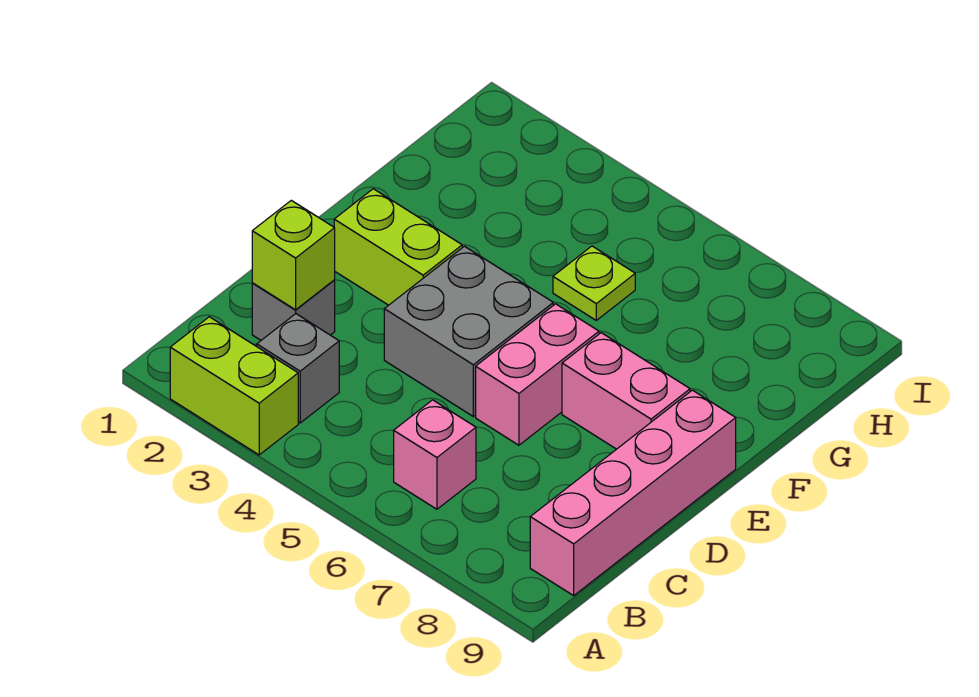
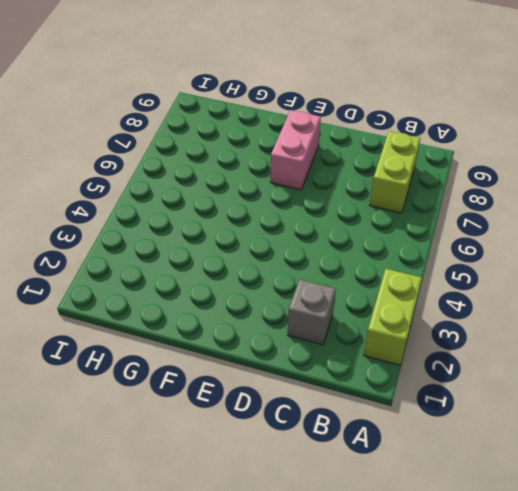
lime brick B7:B8 level 1 -> lime brick E2:E3 level 1
none -> grey brick B3 level 1
none -> pink brick B6 level 1

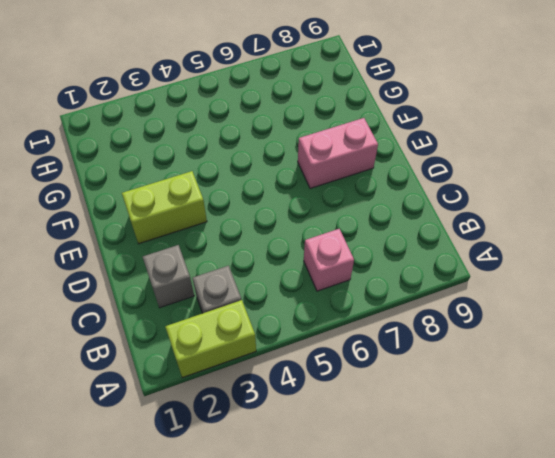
none -> pink brick B9:E9 level 1
none -> grey brick D4:E5 level 1

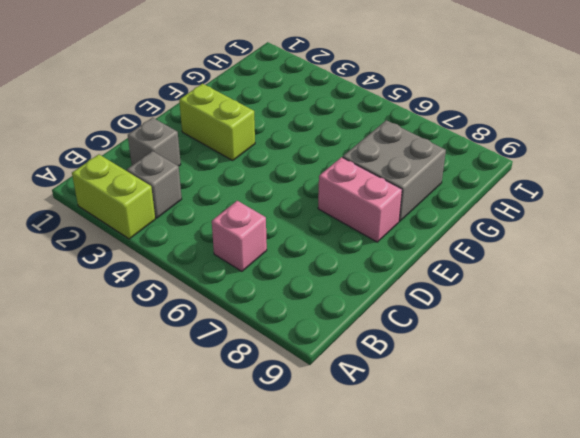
grey brick F7:G8 level 1 -> grey brick D4:E5 level 1
none -> pink brick B9:E9 level 1
none -> pink brick D6:E6 level 1

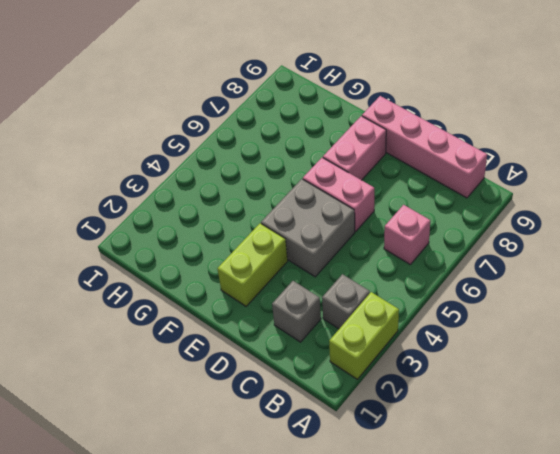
none -> lime plate G5 level 1
none -> lime brick C2 level 2

